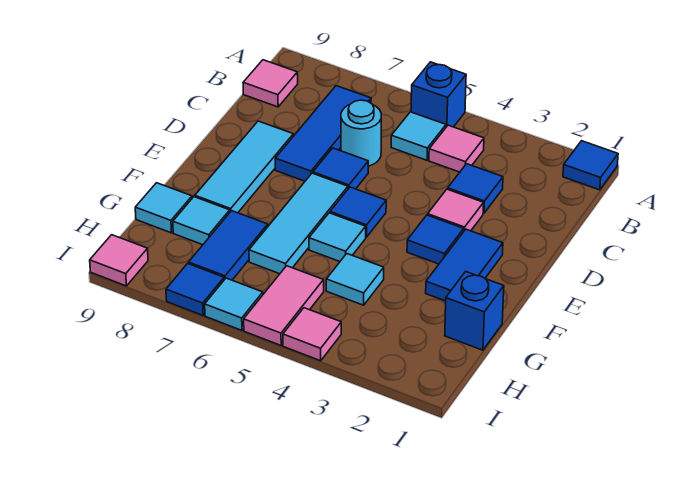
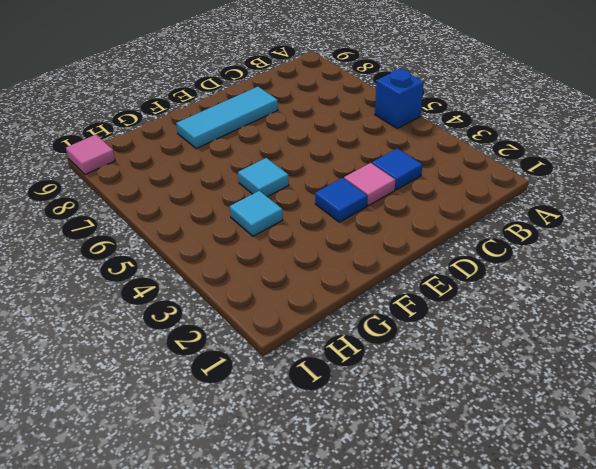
none -> blue tile A1 level 1
none -> pink tile B4 level 1
none -> cyan tile B5 level 1

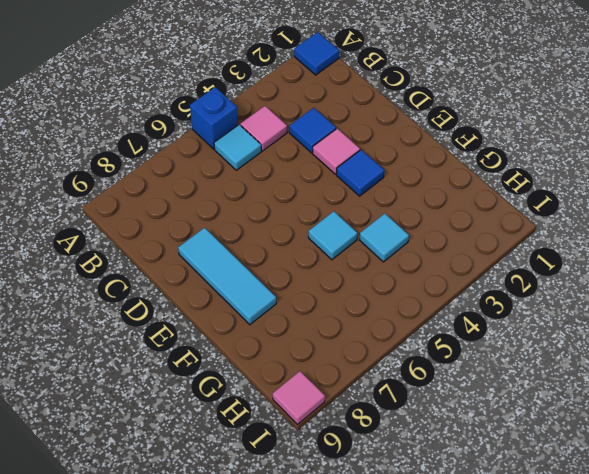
none -> blue tile B7:D7 level 1
none -> pink tile B9 level 1
none -> cyan round brick C6 level 1

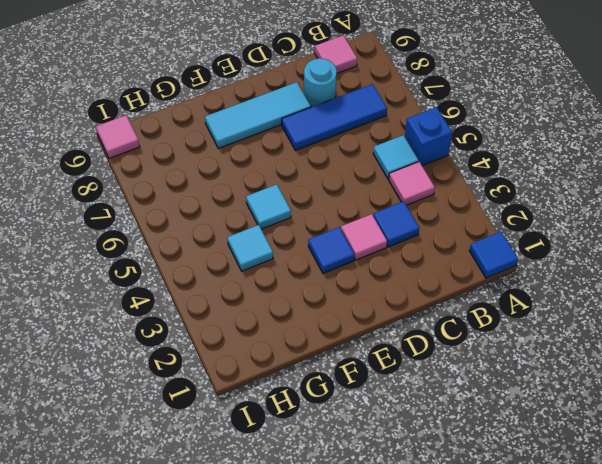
cyan round brick C8 level 1 -> cyan round brick C6 level 1
none -> blue tile D6 level 1
none -> blue tile E2:F2 level 1
none -> blue tile E5 level 1

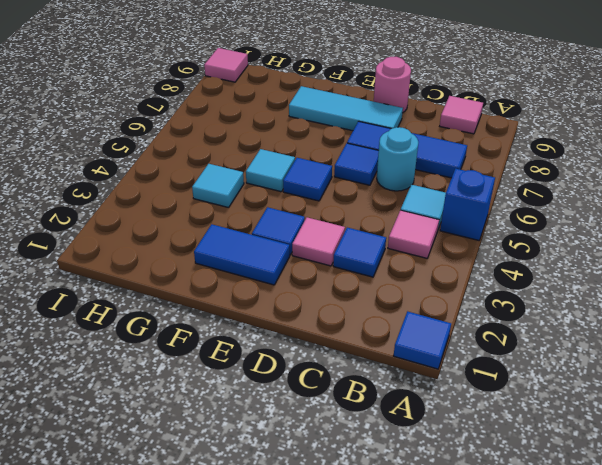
pink round brick D9 level 1 -> none
none -> cyan tile E6:G6 level 1
none -> blue brick G1 level 1
none -> blue tile G7:H7 level 1

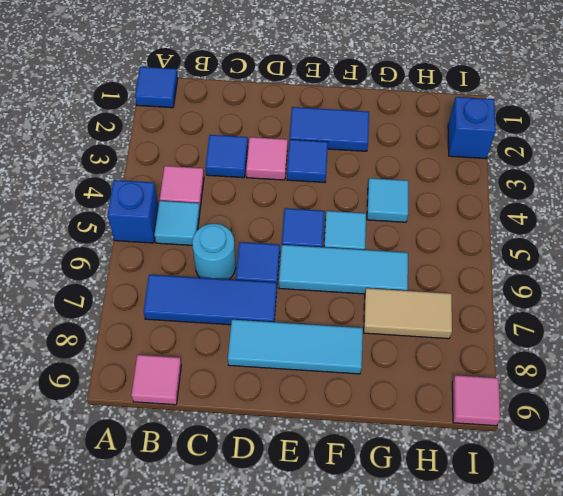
tan tile G7:H7 level 1 -> blue tile G7:H7 level 1
blue brick I2 level 1 -> blue brick G1 level 1
none -> cyan tile G8 level 1
none -> cyan tile G9 level 1
none -> pink tile H5:I5 level 1

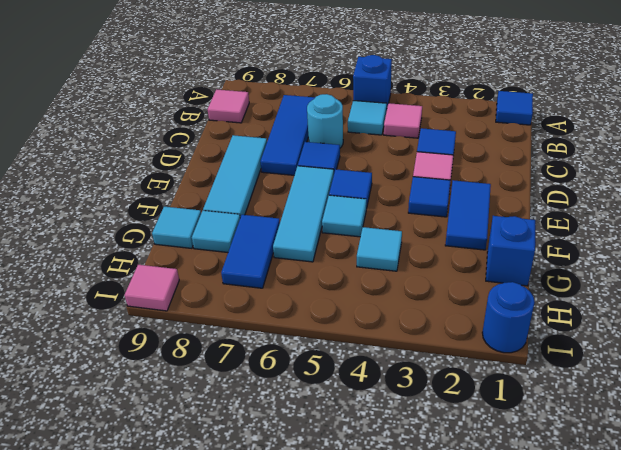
blue round brick I1 level 1 -> none
none -> pink tile H5:I5 level 1
none -> pink tile I4 level 1
none -> cyan tile I6 level 1

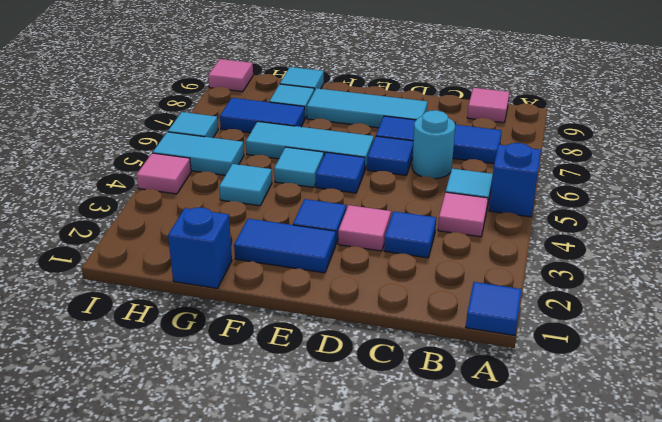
cyan tile H5:I5 level 1 -> pink tile H5:I5 level 1
none -> blue tile I7 level 1

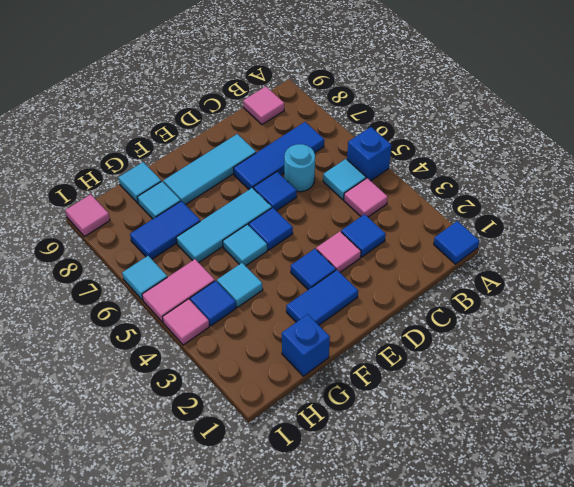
blue tile H4 level 1 -> blue tile I7 level 1

